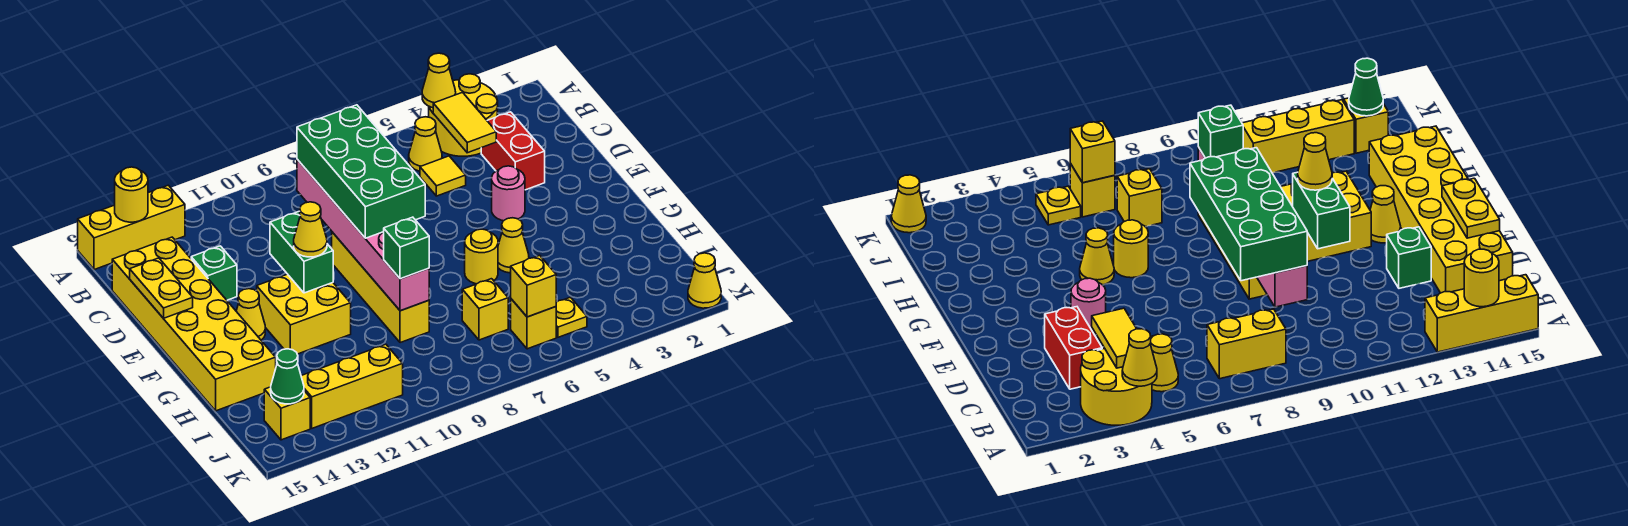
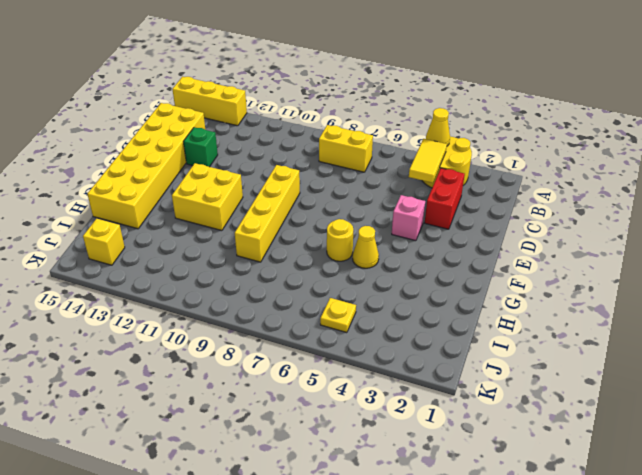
pink brick E4 level 1 -> pink round brick E4 level 1
none -> yellow cone B5 level 1
none -> yellow tile C5 level 1
none -> yellow cone F13 level 1
none -> yellow brick I7 level 1

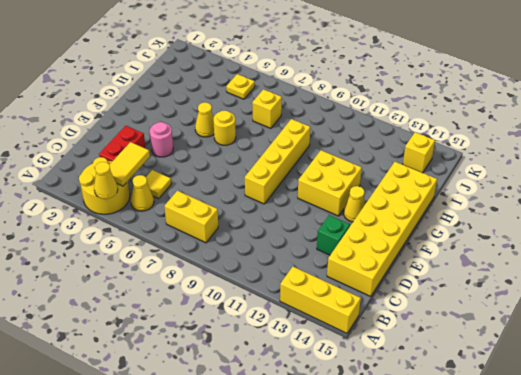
none -> yellow brick J6 level 1
none -> yellow brick J11:J13 level 1
none -> yellow cone K1 level 1
none -> yellow round brick A14 level 2

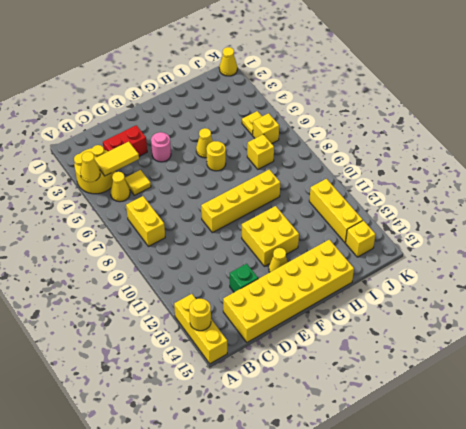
none -> pink brick C9:H9 level 2
none -> yellow plate D15:E15 level 2
none -> green brick E11:F11 level 2
none -> yellow brick J6 level 2

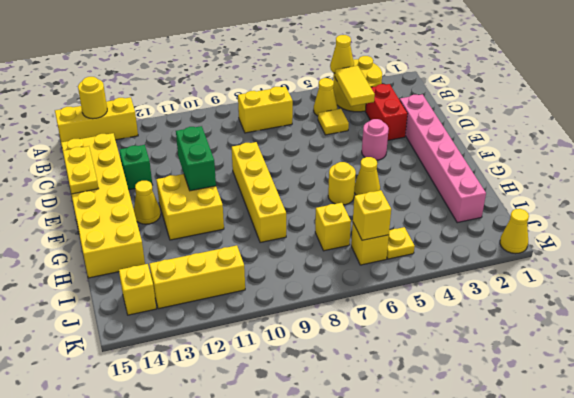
pink brick D2:I2 level 1 -> pink brick C9:H9 level 2
none -> green cone J14 level 2
none -> green brick C8:F9 level 3
none -> yellow cone F11 level 3
none -> green brick H9 level 3

